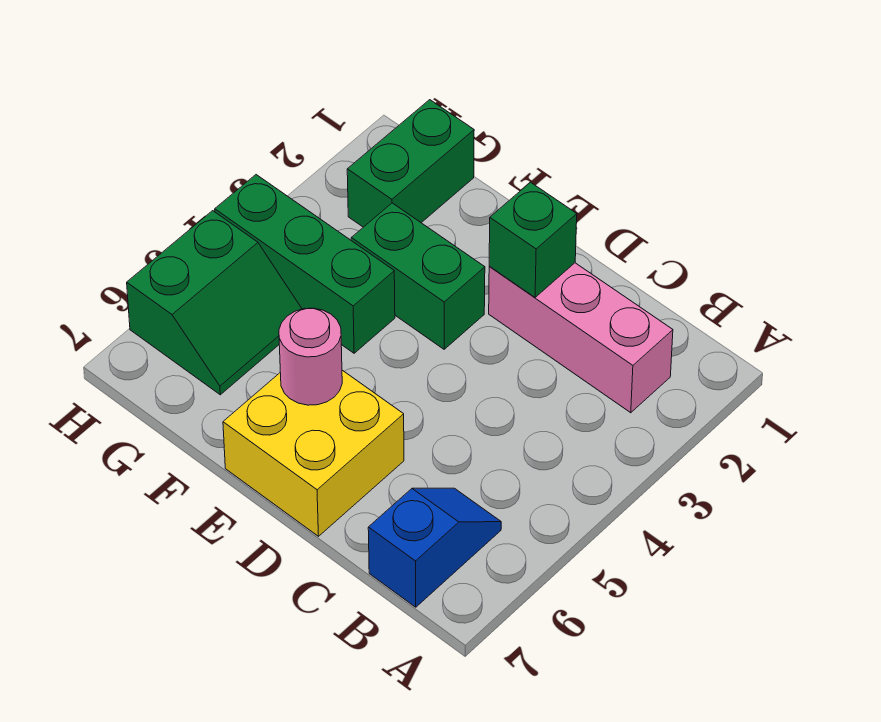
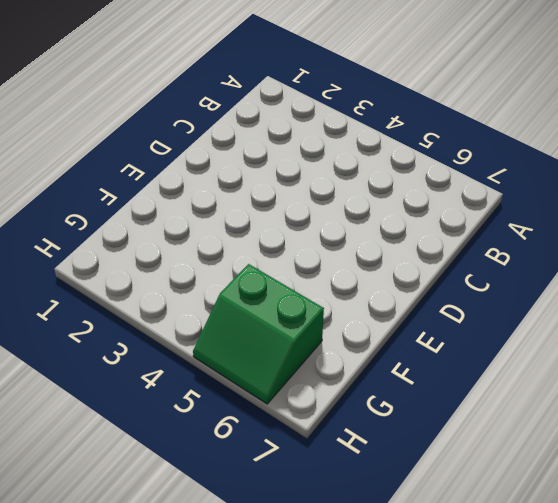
green slope G5:H6 level 1 top G -> green slope G5:H6 level 1 top H
none -> pink brick B2:D2 level 1
none -> blue slope B6:B7 level 1 top 7

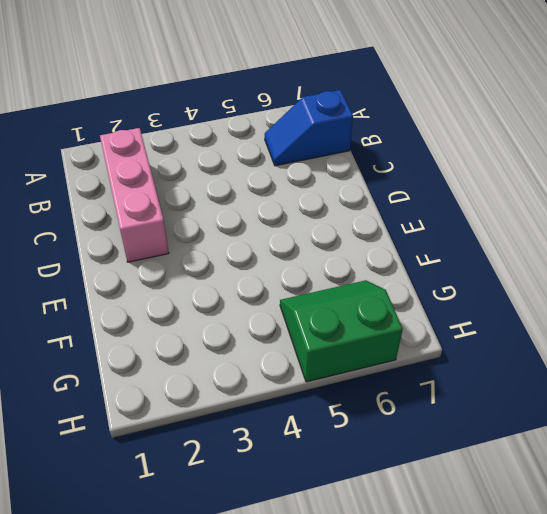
none -> yellow brick D6:E7 level 1
none -> green brick E3:F3 level 1

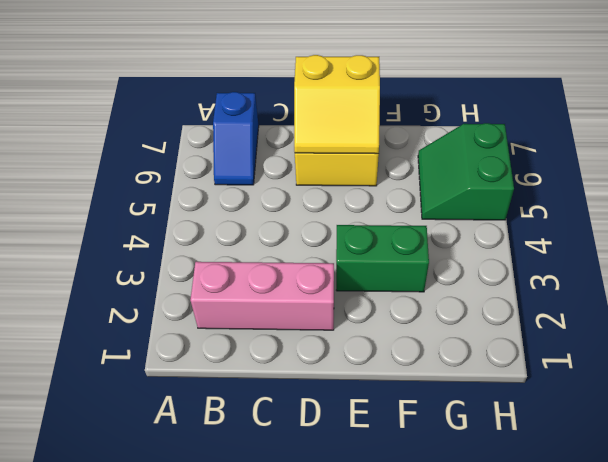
yellow slope D6:E7 level 2 top 7 -> pink round brick E6 level 2
none -> green brick F4:H4 level 1
none -> green brick G1:G2 level 1

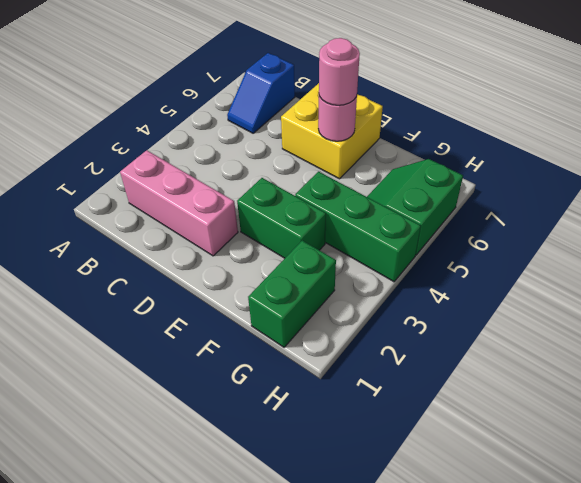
pink round brick E6 level 3 -> none
none -> green brick D2 level 2

